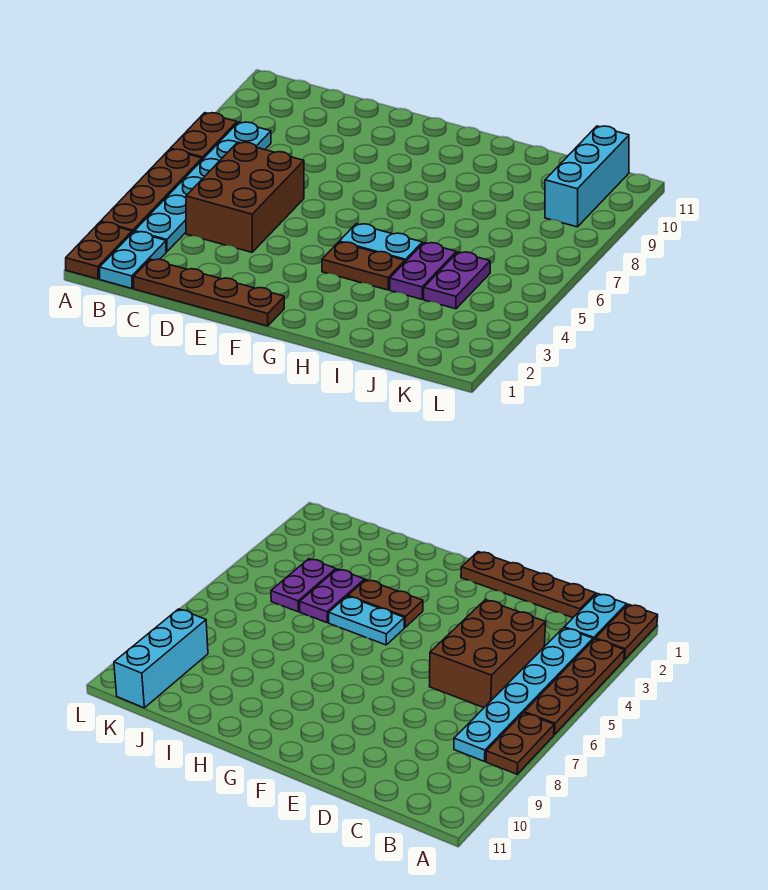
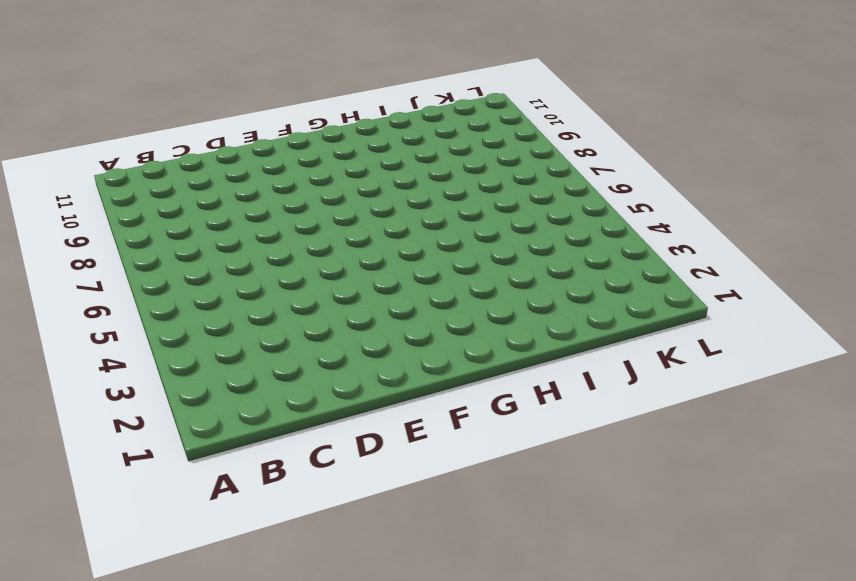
none -> brown plate A1:A2 level 1
none -> brown plate A3:A6 level 1
none -> brown plate A7:A8 level 1

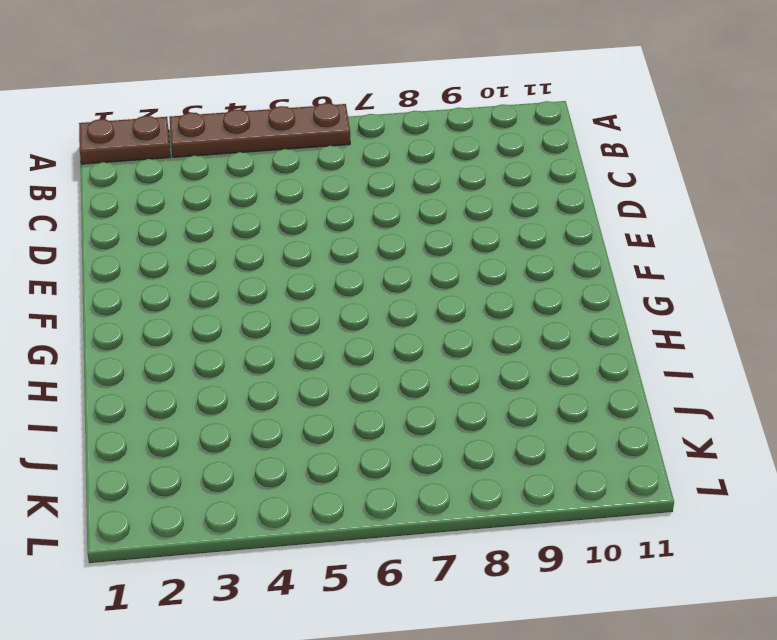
none -> brown plate A7:A8 level 1
none -> cyan plate B1:B2 level 1
none -> cyan plate B3:B8 level 1

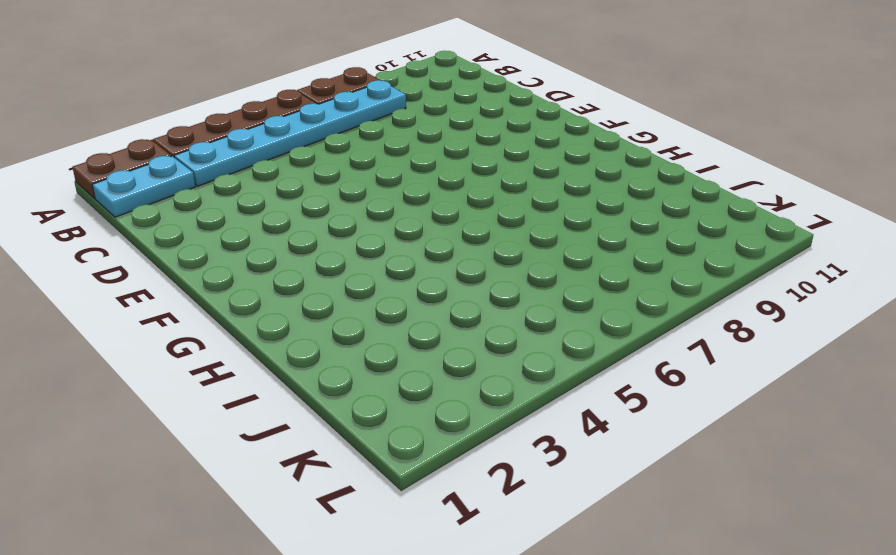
none -> brown plate C1:F1 level 1
none -> brown brick C4:D6 level 1
none -> brown plate G4:H4 level 1

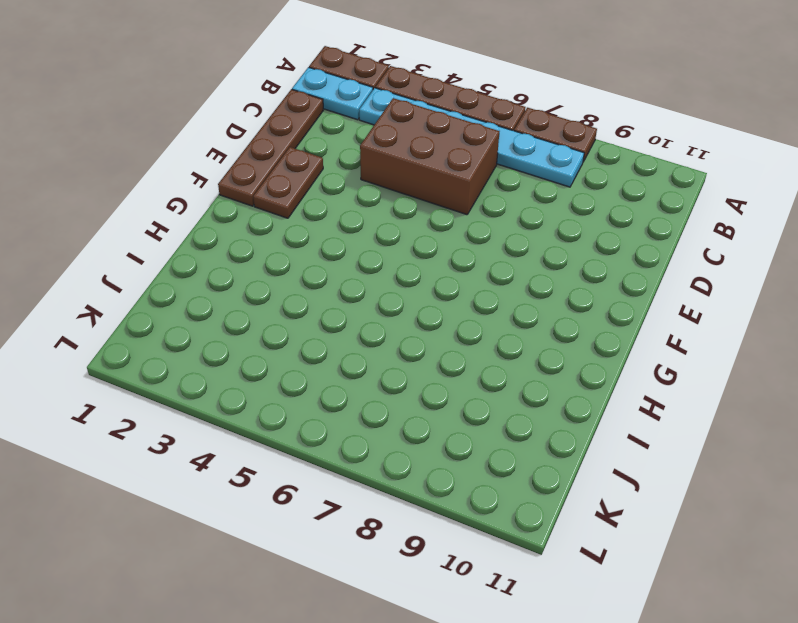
brown plate E2:F2 level 1 -> brown plate G4:H4 level 1
none -> cyan plate G5:H5 level 1
none -> purple plate I4:I5 level 1
none -> purple plate J4:J5 level 1

